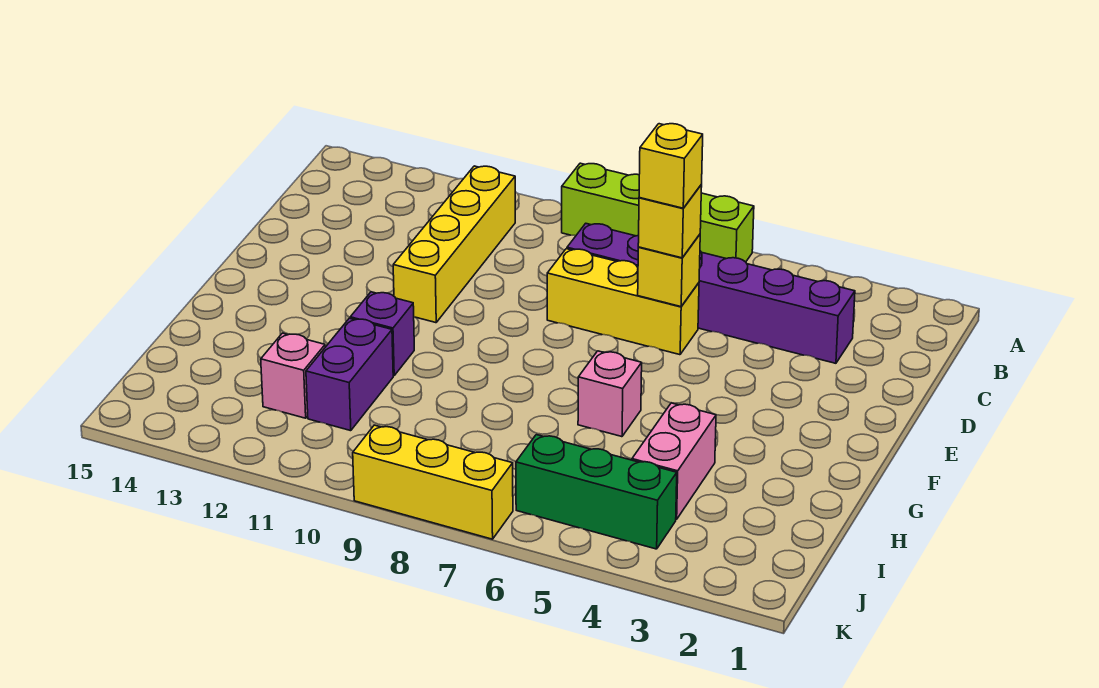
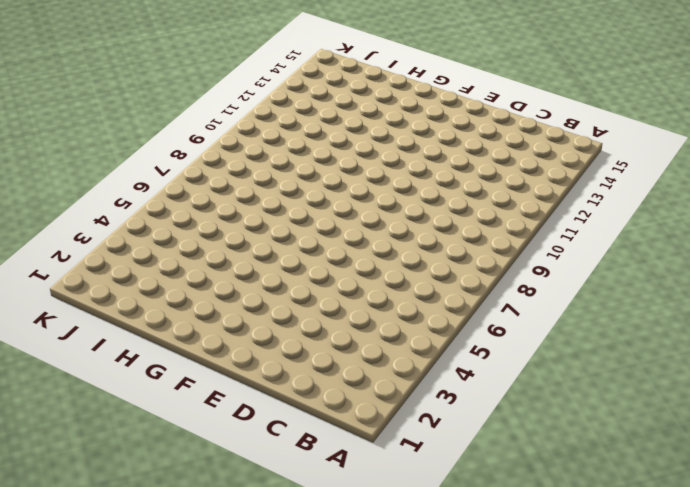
none -> lime brick A6:A9 level 1
none -> yellow brick B11:E11 level 1
none -> purple brick C3:C8 level 1

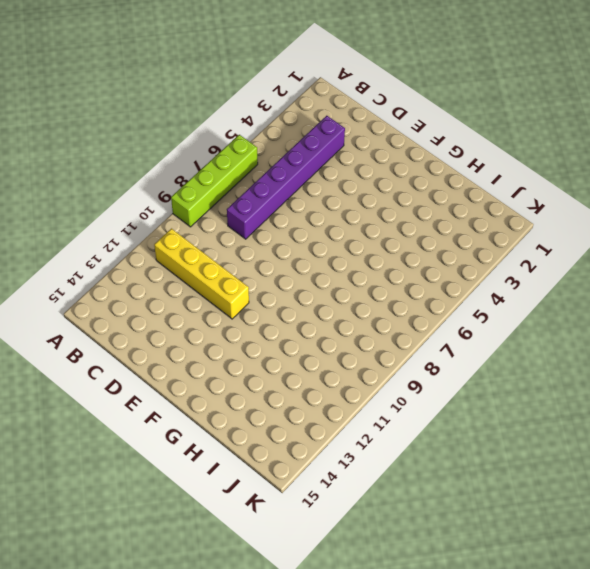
none -> yellow brick D6:D8 level 1
none -> pink brick G6 level 1
none -> purple brick G11 level 1

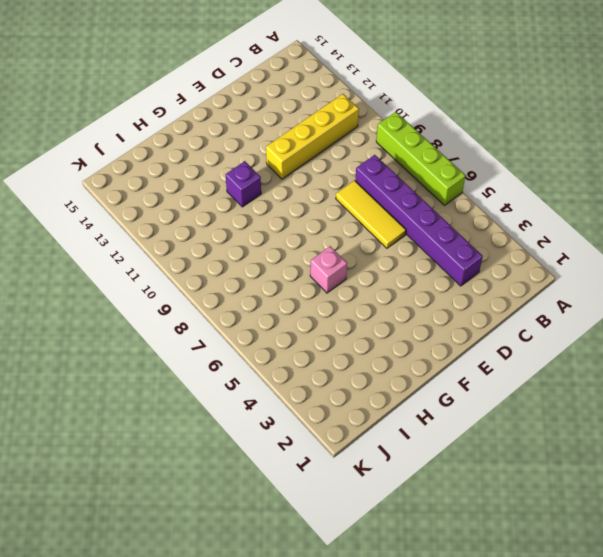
yellow tile D6:D8 level 1 -> yellow brick D6:D8 level 1
none -> pink brick H4:I4 level 1
none -> purple brick H11:I11 level 1
none -> pink brick I12 level 1

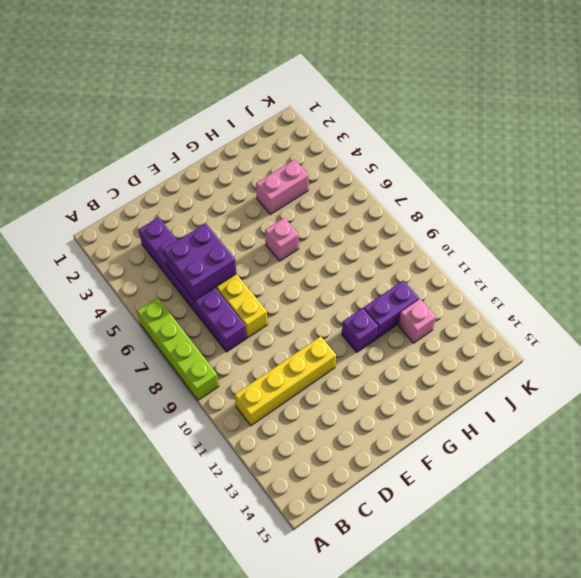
purple brick C5:D6 level 2 -> yellow brick D6 level 2
none -> green brick J4:J6 level 1
none -> yellow brick K7:K9 level 1
none -> yellow brick D6 level 3

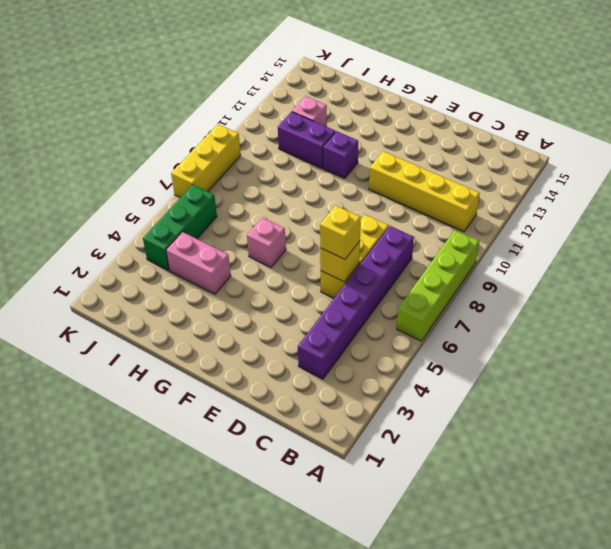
none -> yellow brick D6 level 4

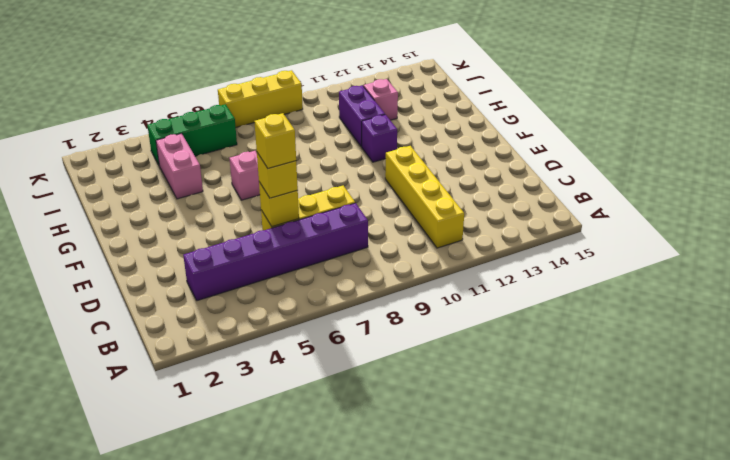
none -> lime brick A6:A9 level 1

